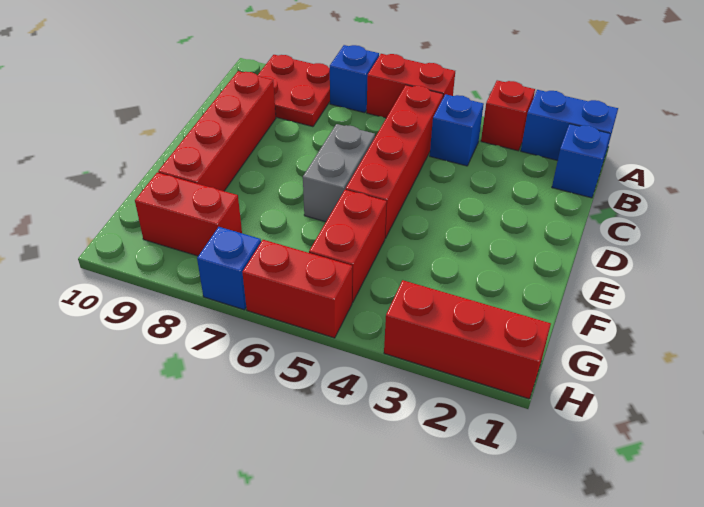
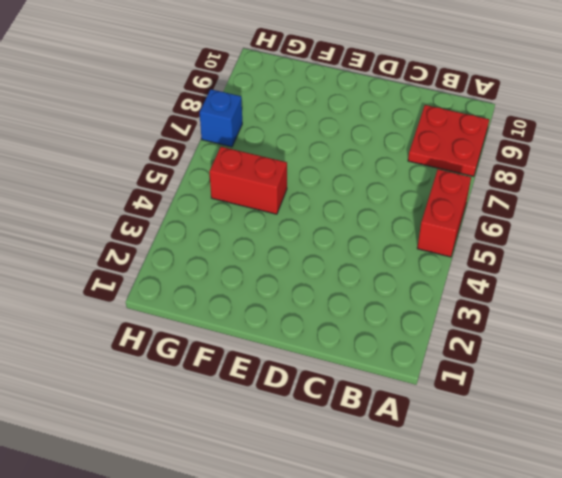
none -> blue brick A1:A2 level 1
none -> red brick A3 level 1
none -> blue brick A7 level 1

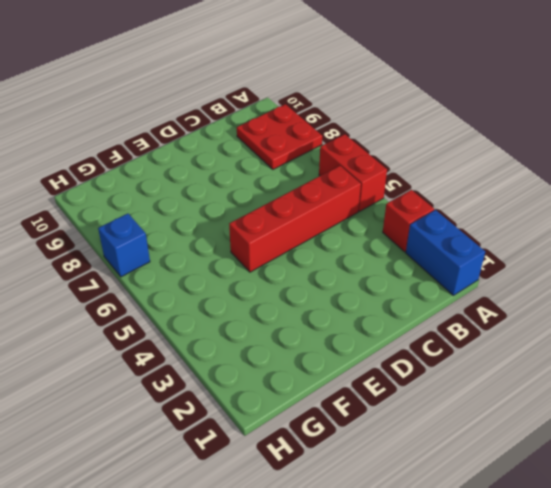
none -> blue brick A7 level 1
none -> blue brick B1 level 1
none -> blue brick B4 level 1

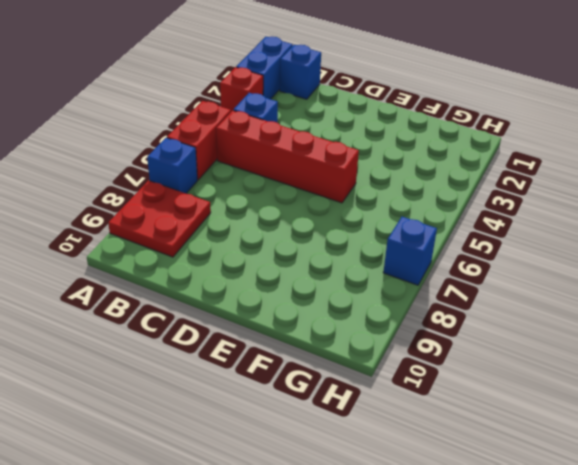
none -> red brick C9:F9 level 1
none -> grey brick D6:E6 level 1
none -> red brick F5:G5 level 1

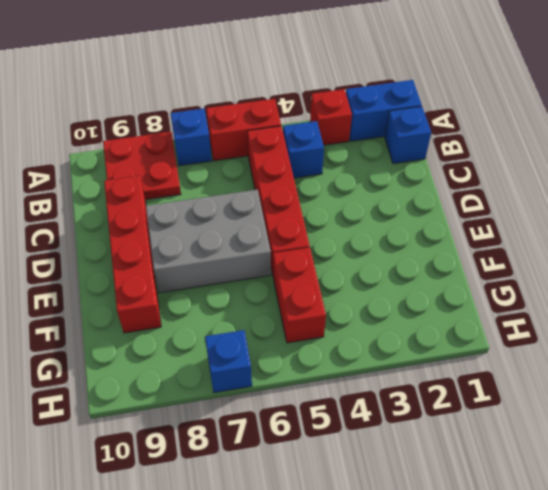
grey brick D6:E8 level 1 -> grey brick D6:E6 level 1
none -> red brick G8:G9 level 1
none -> red brick H1:H3 level 1
none -> red brick H5:H6 level 1

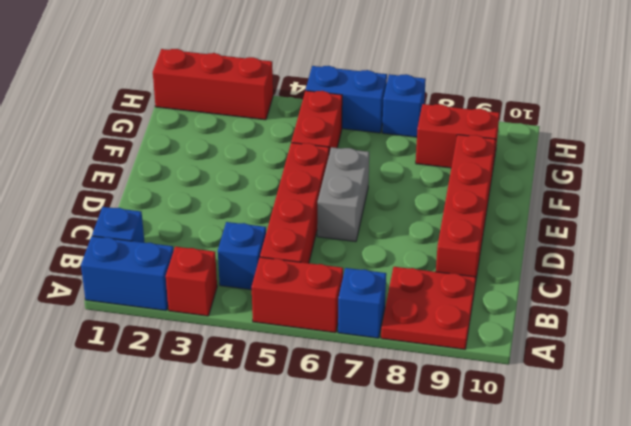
blue brick H5:H6 level 1 -> red brick H5:H6 level 1

